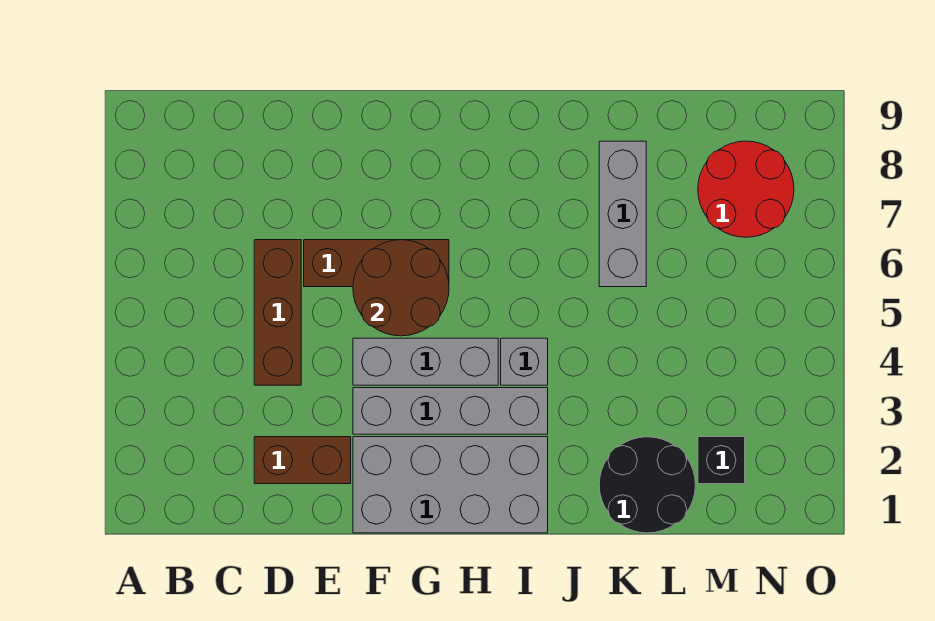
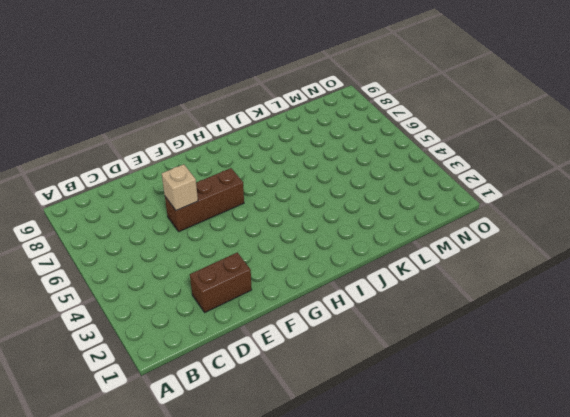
tan brick E6 level 2 -> none
none -> brown brick D4:D6 level 1
none -> grey brick F1:I2 level 1
none -> grey brick F3:I3 level 1

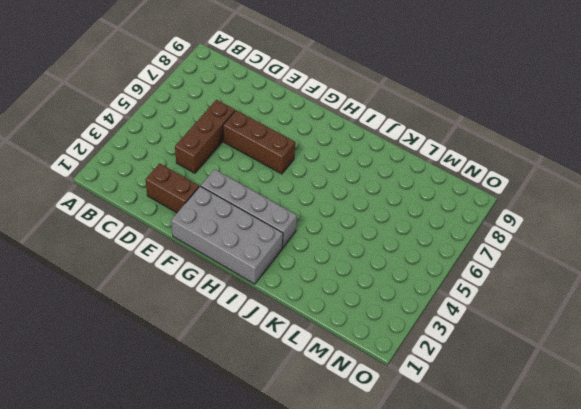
none -> grey brick F4:H4 level 1
none -> grey brick I4 level 1
none -> black round brick K1:L2 level 1

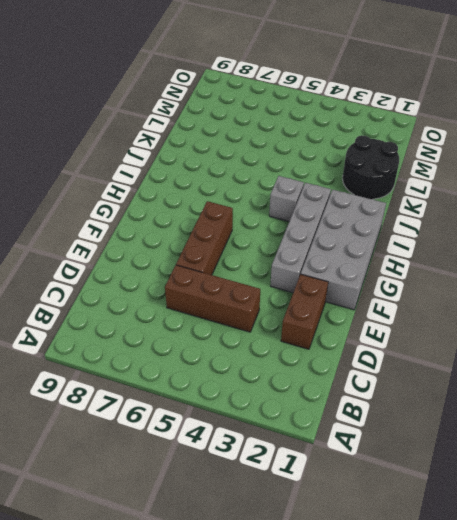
none -> grey brick F4:H4 level 1
none -> grey brick K6:K8 level 1
none -> black brick M2 level 1

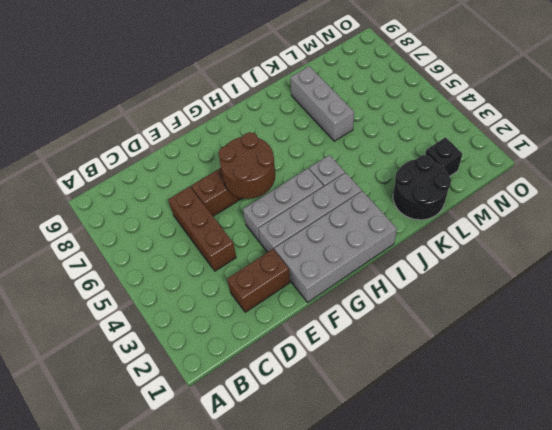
none -> red round brick M7:N8 level 1

